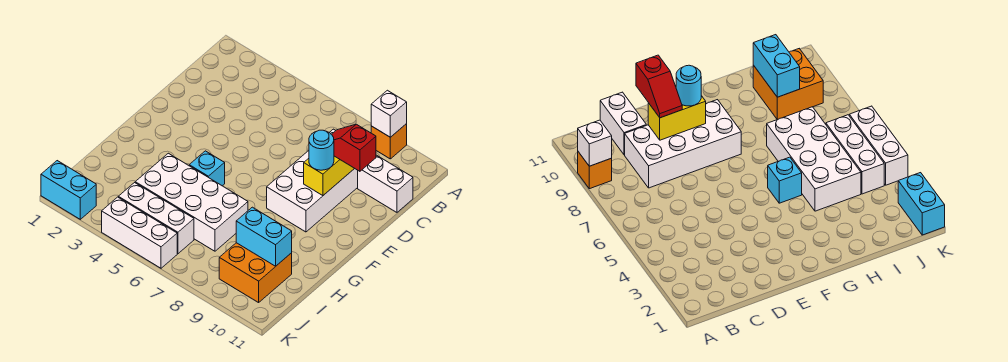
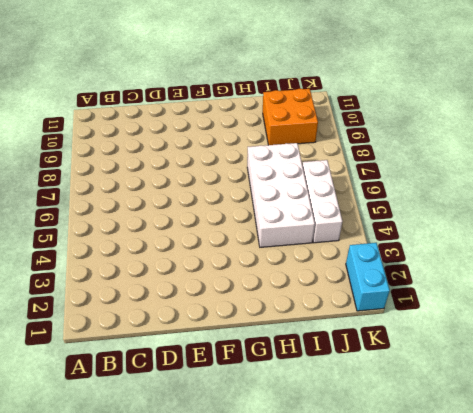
none -> orange brick A9 level 1
none -> white brick C8:F9 level 1
none -> white brick C10:C11 level 1

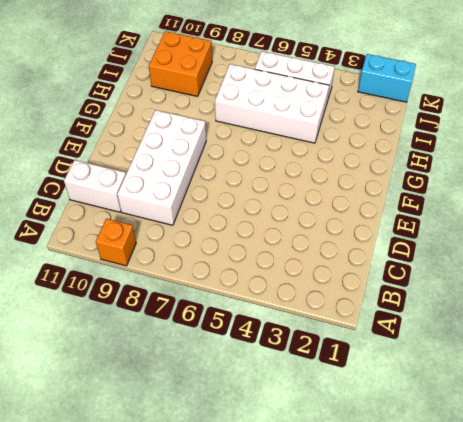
none -> cyan brick G5 level 1
none -> white brick K4:K6 level 1
none -> white brick A9 level 2

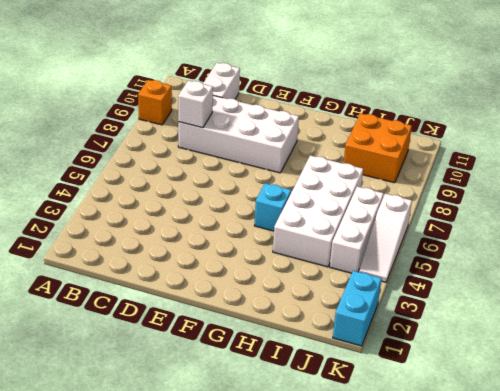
white brick C8 level 2 -> white brick A9 level 2
white slope K4:K6 level 1 top 6 -> white brick K4:K6 level 1
none -> yellow brick D9:E9 level 2
none -> cyan brick I9:I10 level 2
none -> red slope D9:D10 level 3 top 10

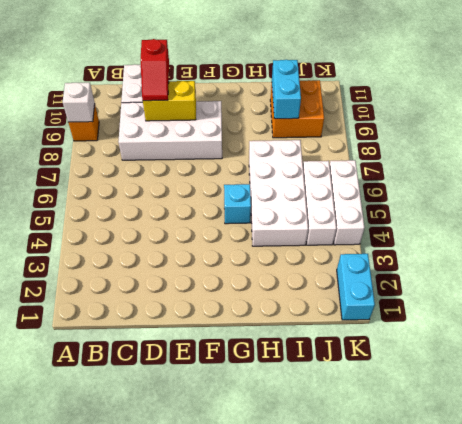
none -> cyan round brick E9 level 3

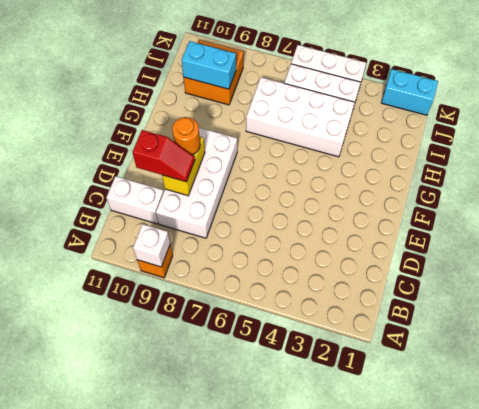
orange round brick E9 level 3 -> cyan round brick E9 level 3
none -> cyan brick G5 level 1

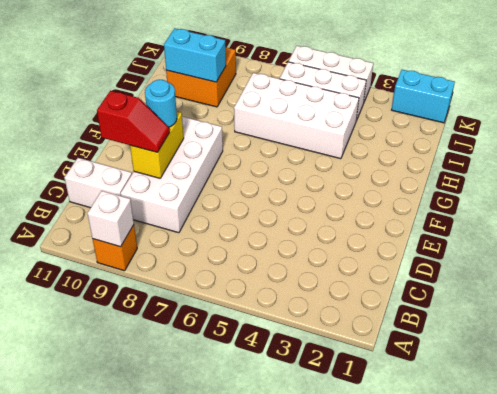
none -> cyan brick G5 level 1

